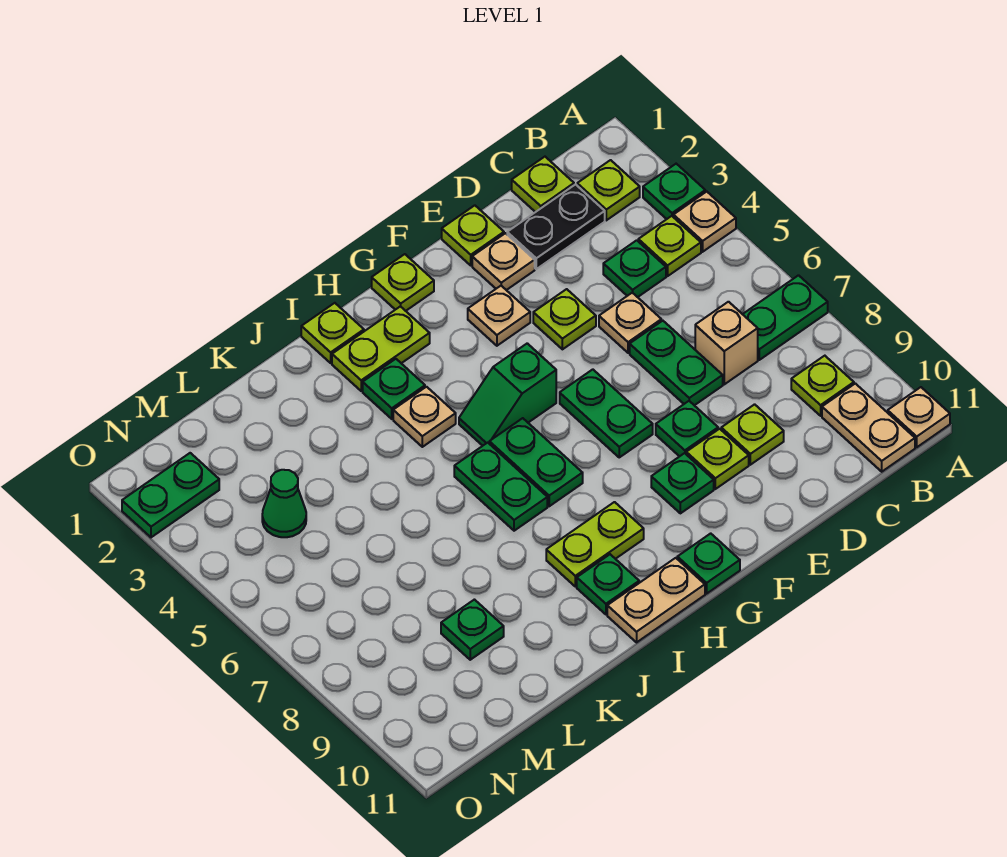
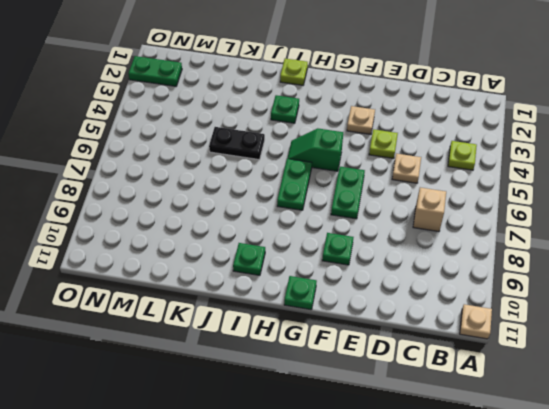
black plate J5:K5 level 1 -> black plate C2:D2 level 1
none -> green plate A3 level 1
none -> tan plate A4 level 1
none -> green plate A7:B7 level 1
none -> lime plate B2 level 1

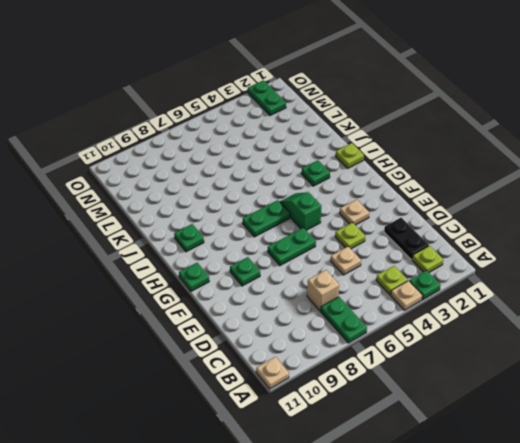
none -> lime plate B9 level 1
none -> tan plate B10:B11 level 1
none -> lime plate C1 level 1
none -> green plate C4 level 1

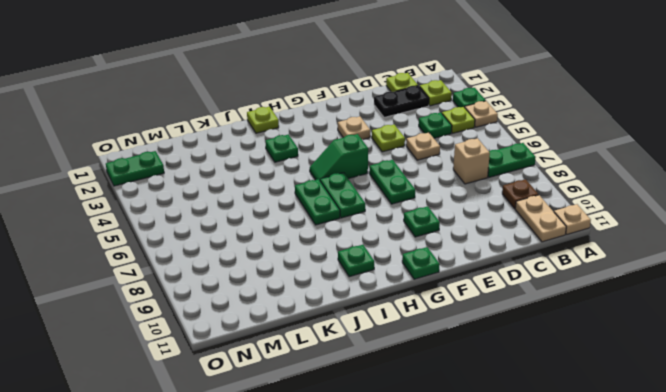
brown plate B9 level 1 -> lime plate B9 level 1
none -> green plate D6:D7 level 1
none -> lime plate D9 level 1
none -> lime plate E1 level 1
none -> tan plate E2 level 1

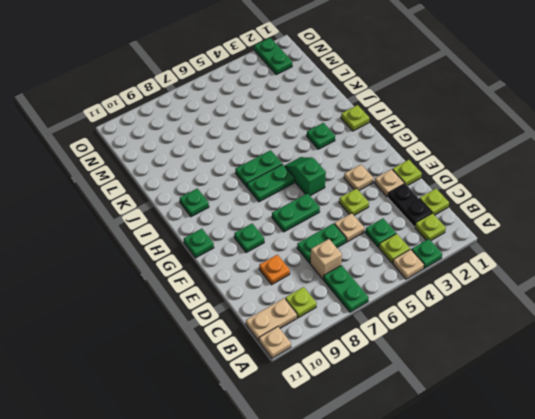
orange plate D9 level 1 -> lime plate D9 level 1
none -> green plate E8 level 1
none -> lime plate E9 level 1
none -> lime plate G1 level 1
none -> lime plate H2:I2 level 1

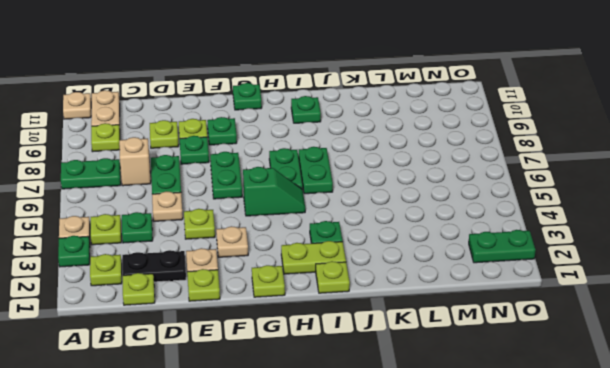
none -> lime plate H9:I9 level 1
none -> tan plate H11:I11 level 1
none -> tan plate I4 level 1
none -> green plate L9 level 1

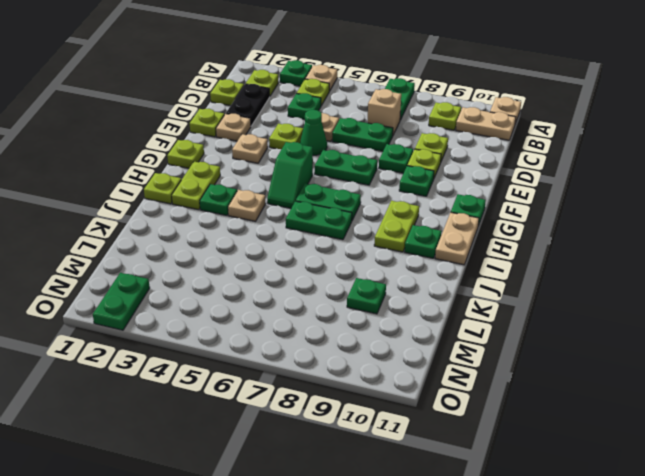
green cone E5 level 1 -> green cone M4 level 1

